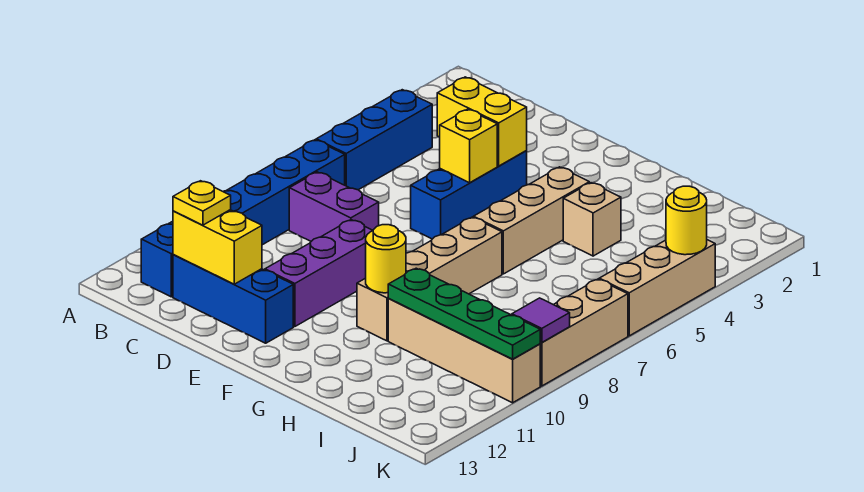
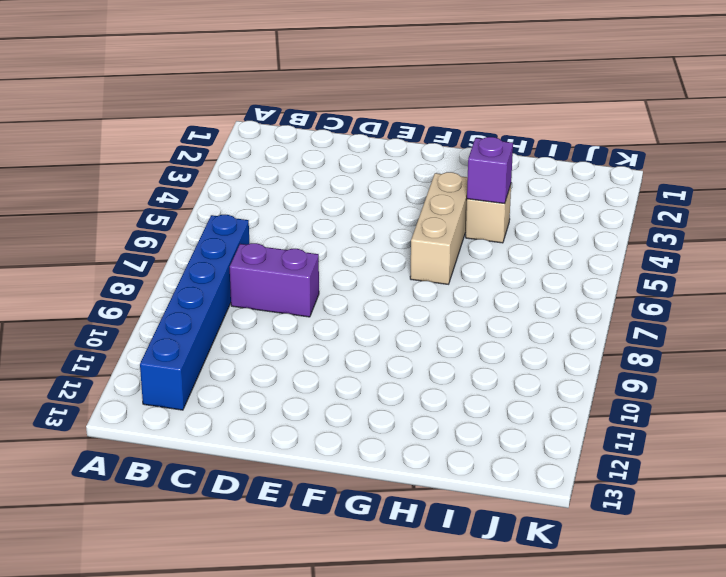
purple brick H4 level 2 -> none
none -> blue brick B4:B6 level 1
none -> blue brick C12:E12 level 1
none -> blue brick E4:E6 level 1

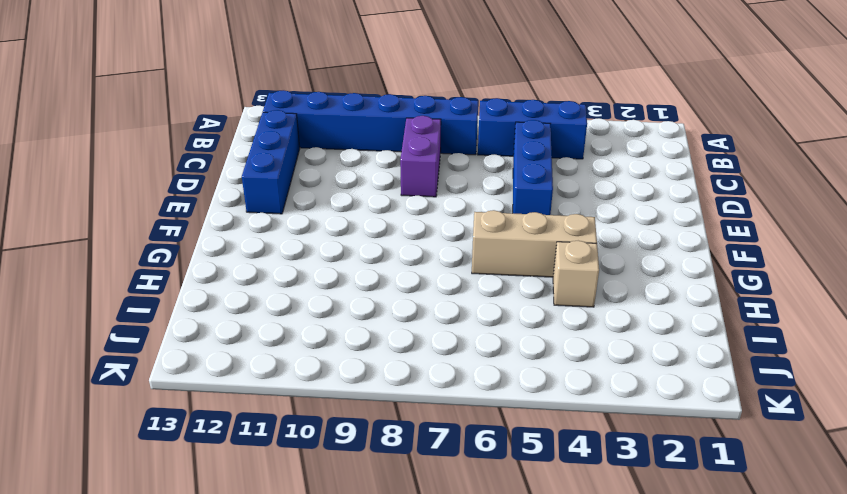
blue brick C5:E5 level 1 -> blue brick E4:E6 level 1
none -> purple brick E9:E11 level 1
none -> tan brick G7:G10 level 1
none -> tan brick H10:K10 level 1

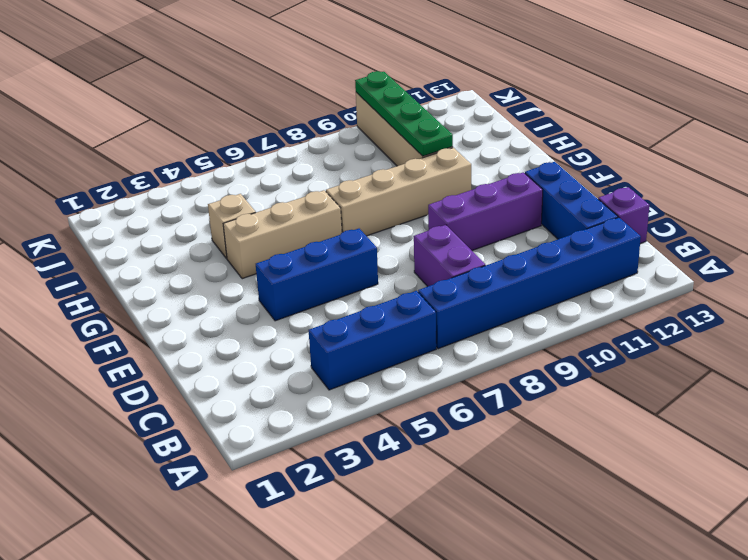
purple brick C13 level 1 -> none
none -> tan brick K4:K6 level 1
none -> tan brick K7:K9 level 1
none -> yellow brick C12:D12 level 2

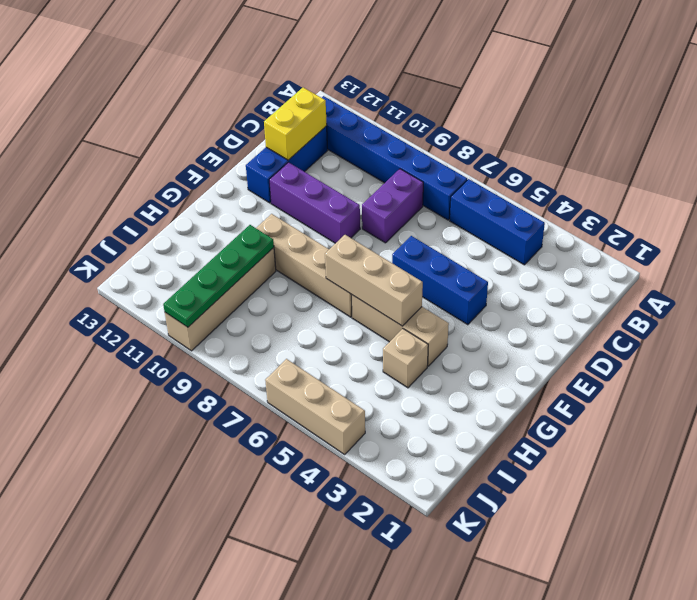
tan brick G5:G7 level 2 -> tan brick K7:K9 level 1
none -> yellow brick D4:E4 level 2
none -> yellow brick E5 level 2
none -> yellow round brick G10 level 2

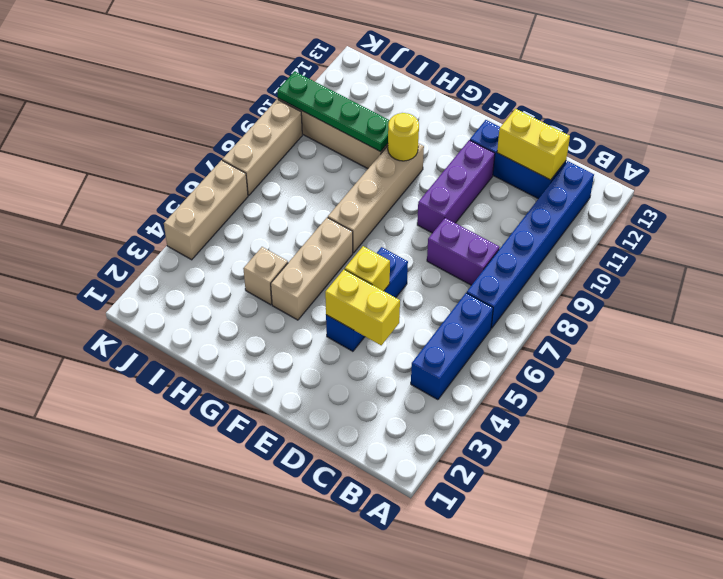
none -> yellow round brick K4 level 2
none -> purple tile K9 level 2
none -> yellow plate C12 level 3

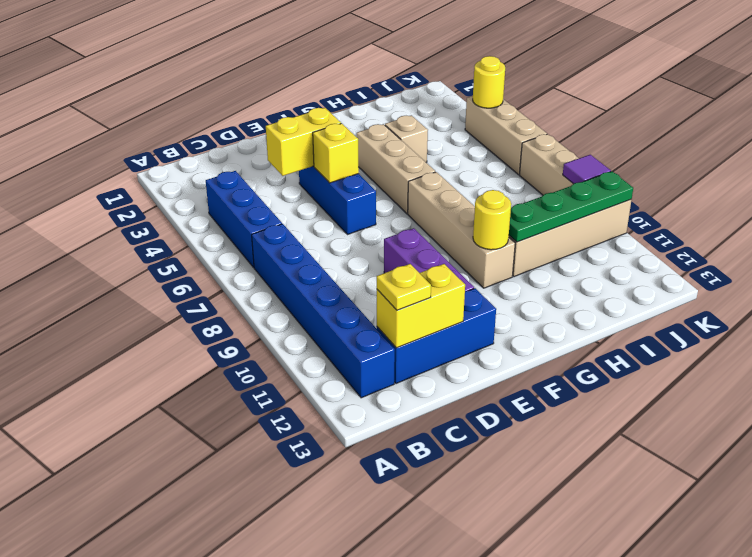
none -> purple brick C8:D8 level 1

